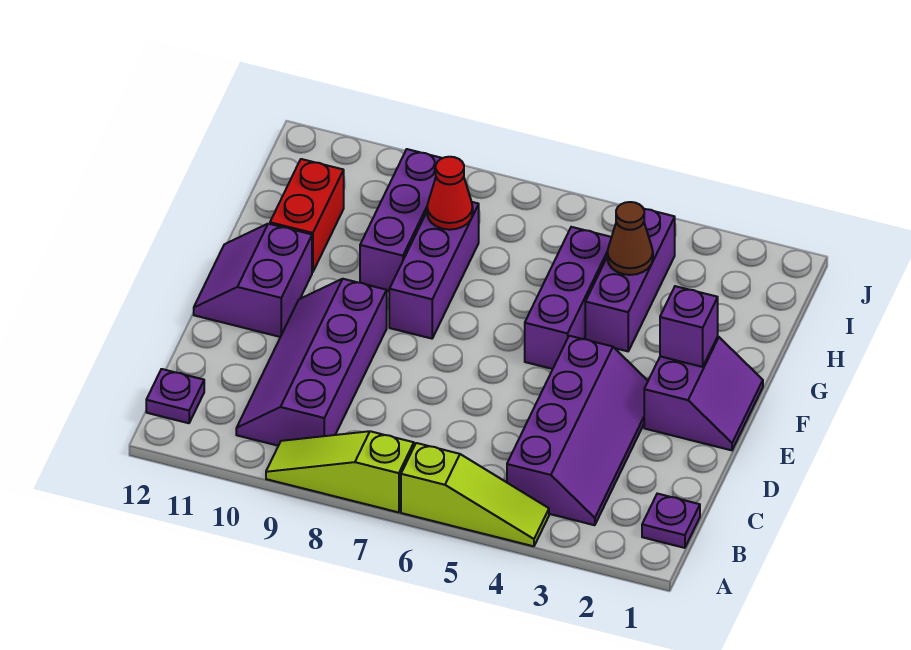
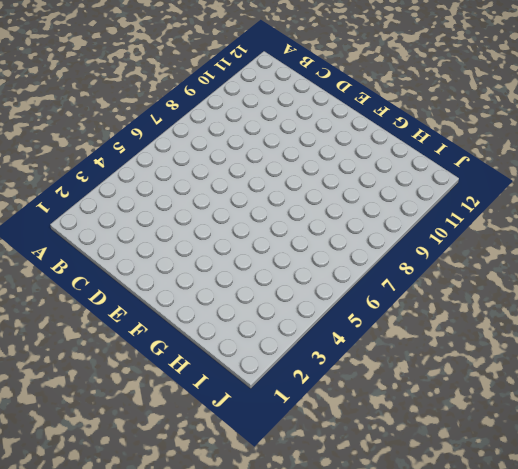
none -> lime slope A4:A6 level 1 top 6
none -> lime slope A7:A9 level 1 top 7
none -> purple plate B1 level 1

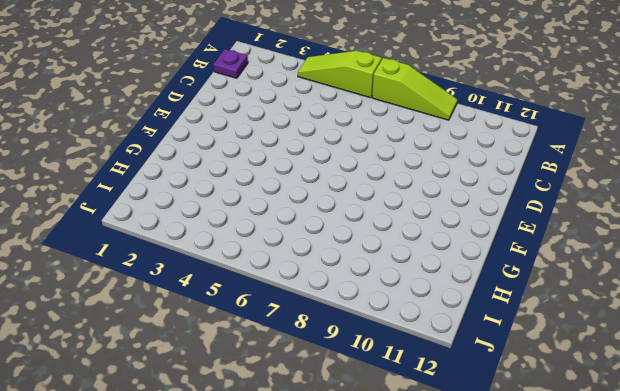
none -> purple slope B3:E4 level 1 top 4
none -> purple slope B9:E10 level 1 top 9
none -> purple plate B12 level 1

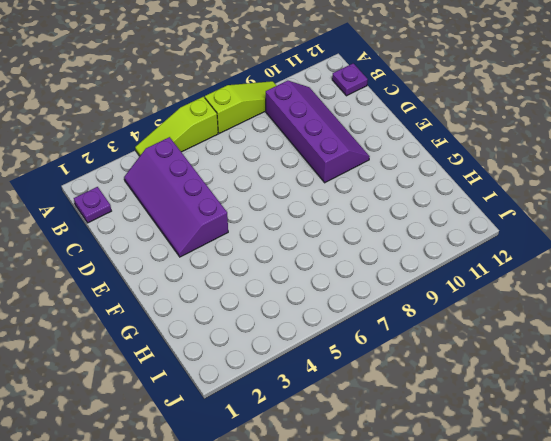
none -> purple slope E1:F2 level 1 top 2
none -> purple slope E11:F12 level 1 top 11
none -> purple brick F5:H5 level 1

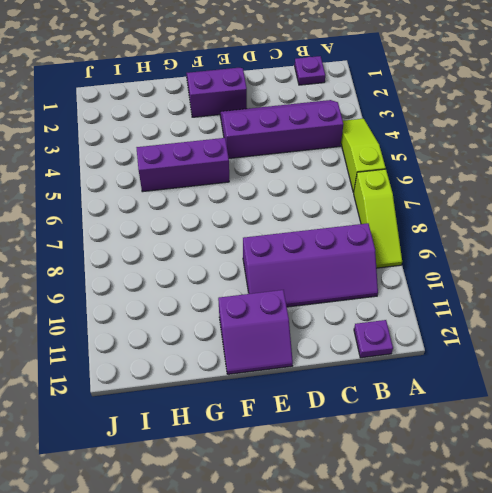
none -> purple brick F8:H8 level 1
none -> purple brick G4:I4 level 1
none -> purple brick G9:I9 level 1

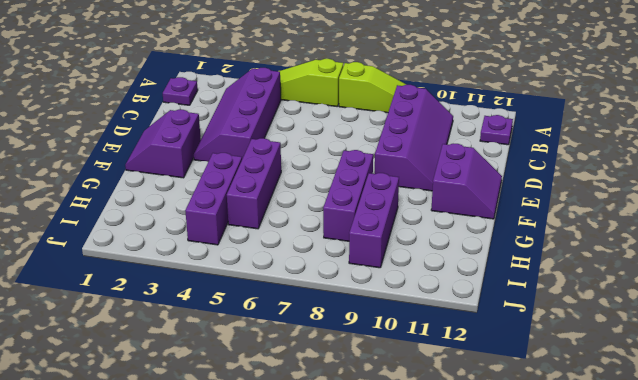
none -> red brick G11:H11 level 1
none -> purple brick F2 level 2
none -> brown cone H4 level 2

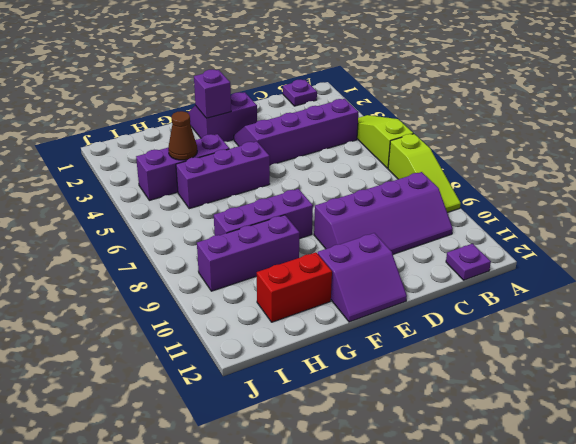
none -> red cone H8 level 2

